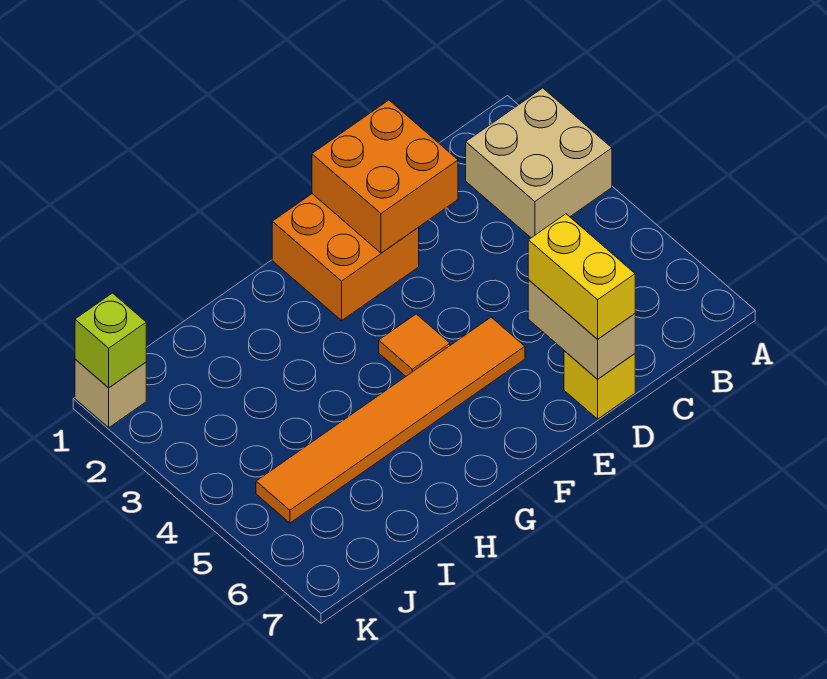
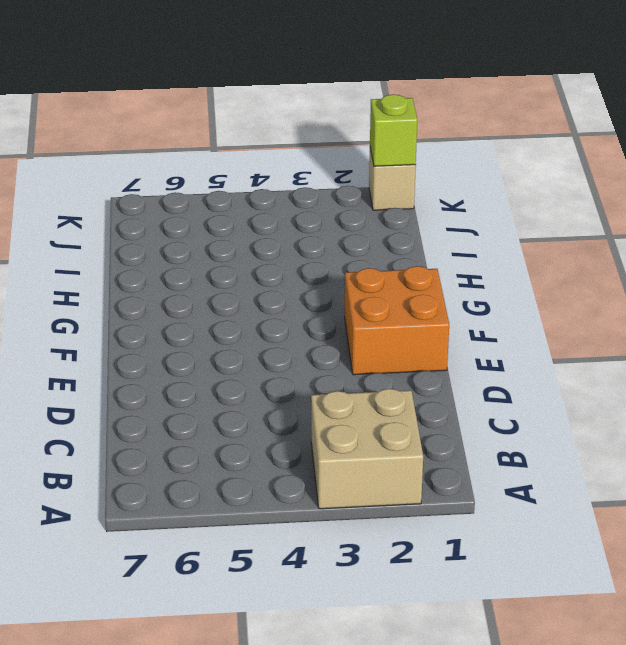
none -> yellow brick D7 level 1
none -> orange tile E5:J5 level 1

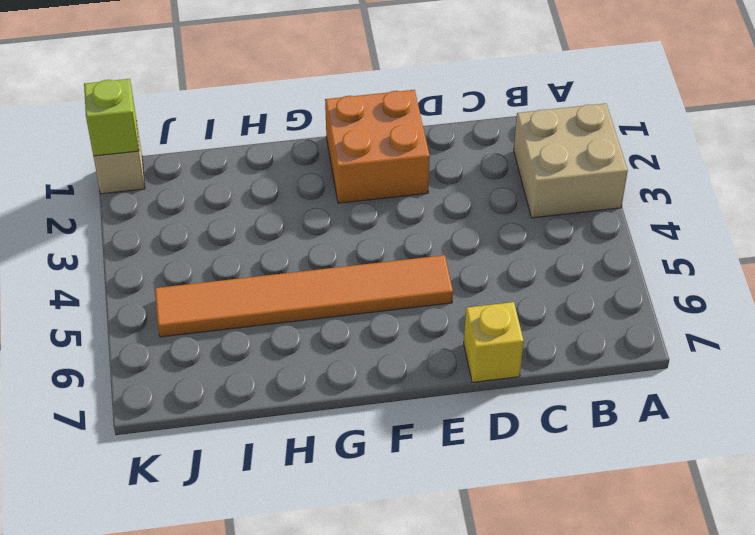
none -> orange tile F4 level 1
none -> orange brick D1:E2 level 2

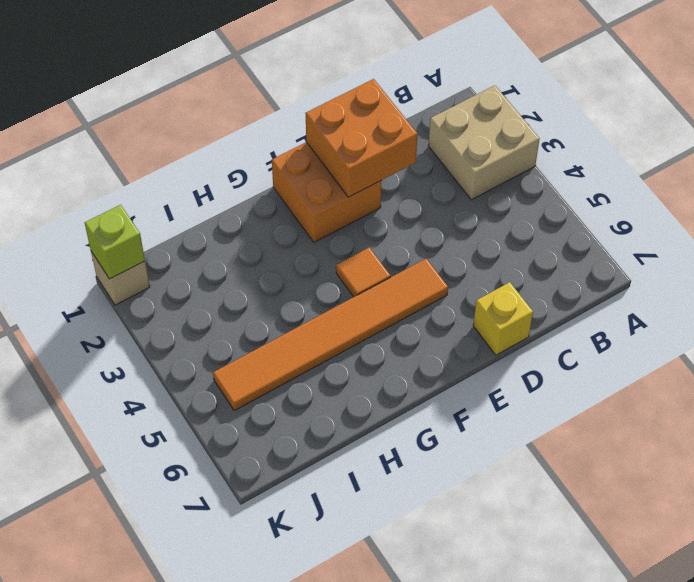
none -> tan brick D6:D7 level 2
none -> yellow brick D6:D7 level 3

